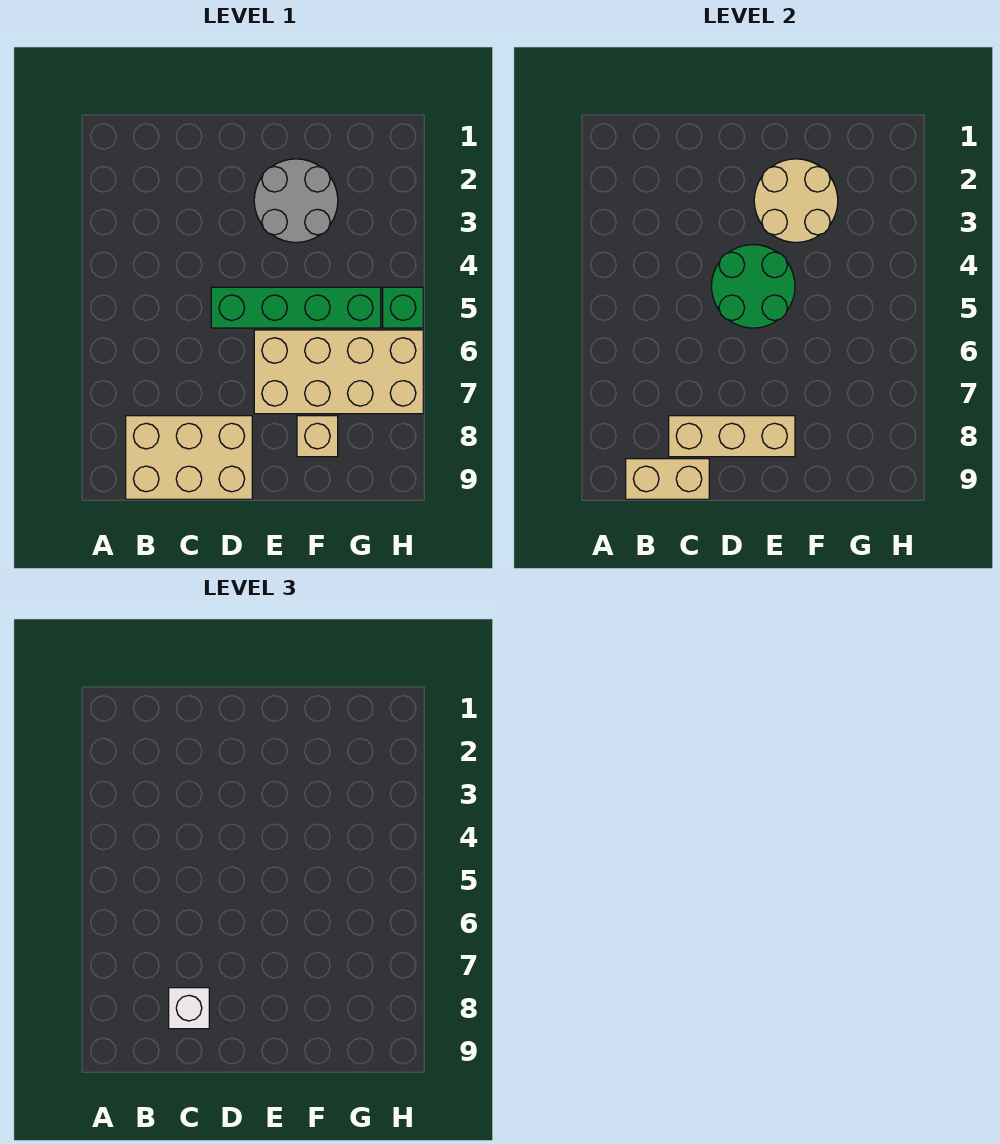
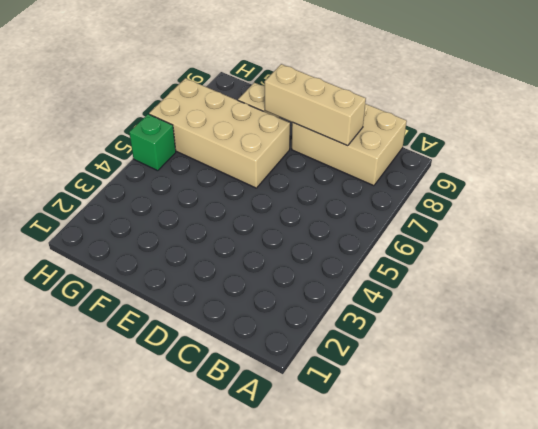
none -> green brick D5:G5 level 1
none -> grey round brick E2:F3 level 1

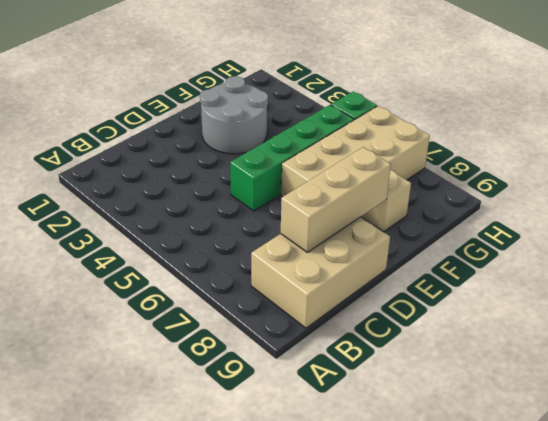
none -> tan brick B9:C9 level 2
none -> green round brick D4:E5 level 2

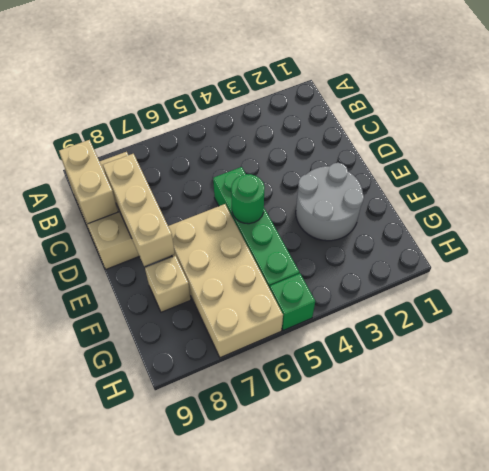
green round brick E5 level 2 -> green round brick D4:E5 level 2
none -> tan round brick E2:F3 level 2
none -> white brick C8 level 3

